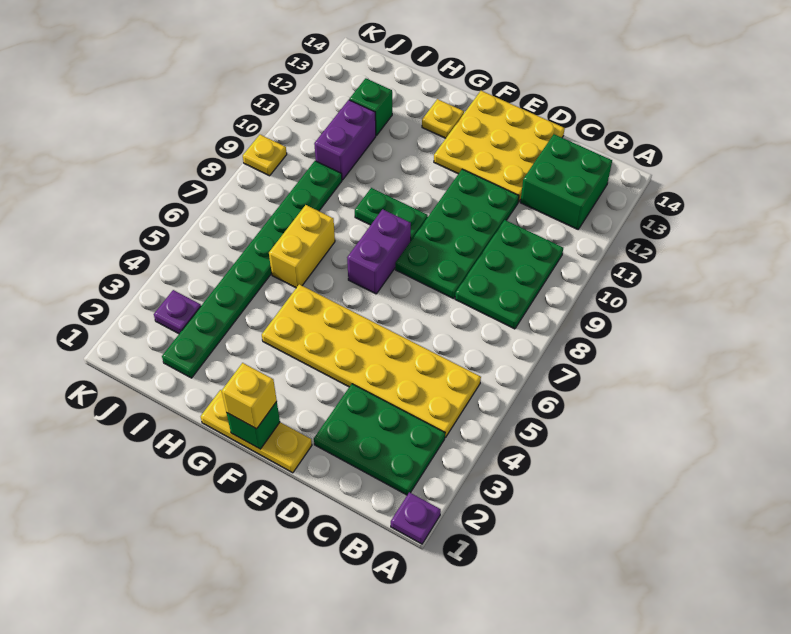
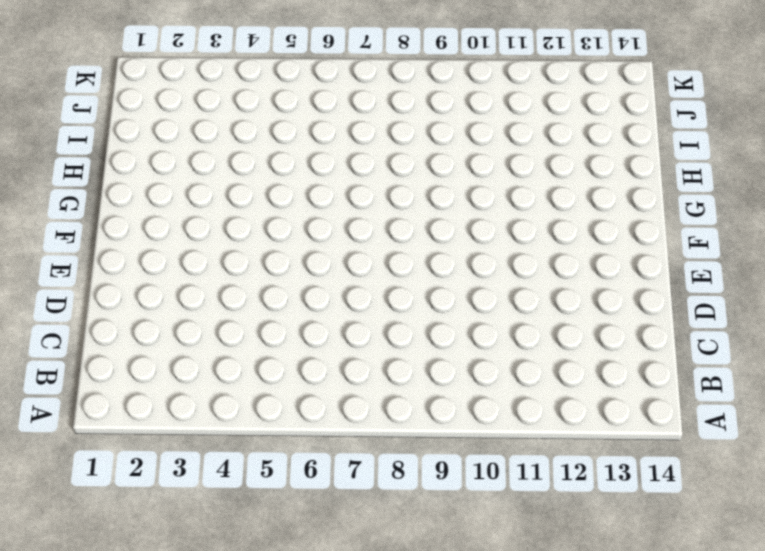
none -> purple plate A1 level 1
none -> green plate B2:D3 level 1
none -> yellow plate B4:G5 level 1

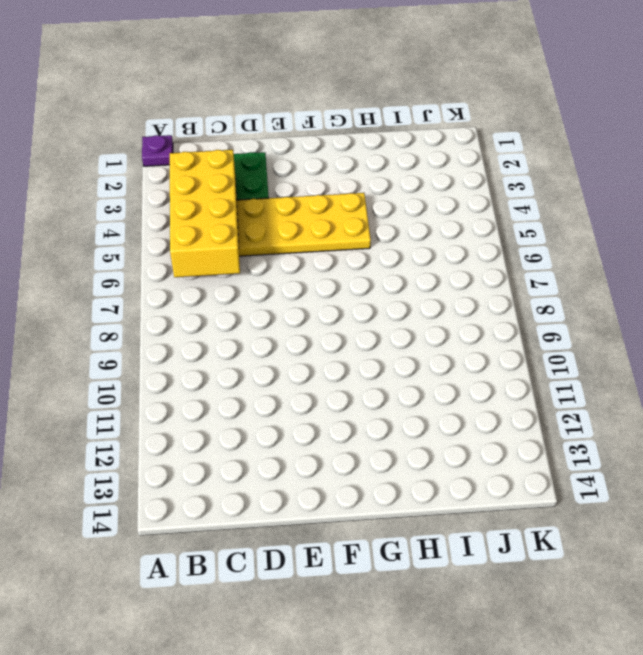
yellow brick B3:C6 level 2 -> none
none -> green plate B8:C10 level 1
none -> green brick B12:C13 level 1
none -> green plate D8:E11 level 1

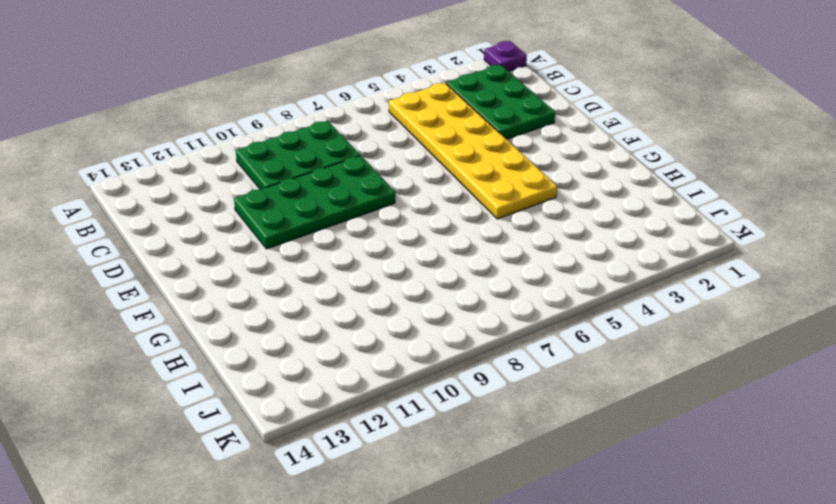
none -> green brick B12:C13 level 1
none -> yellow plate D12:F14 level 1
none -> yellow plate E1:G1 level 1

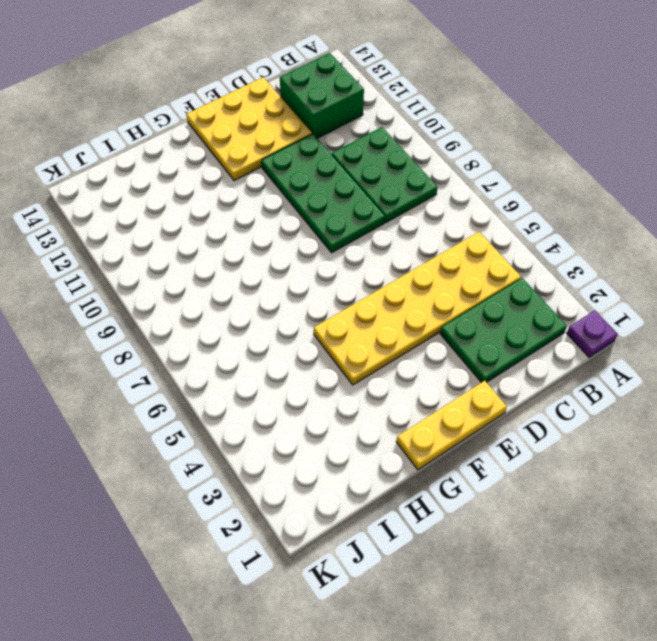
none -> purple brick F7:F8 level 1
none -> green plate F9:G9 level 1
none -> yellow plate G13 level 1

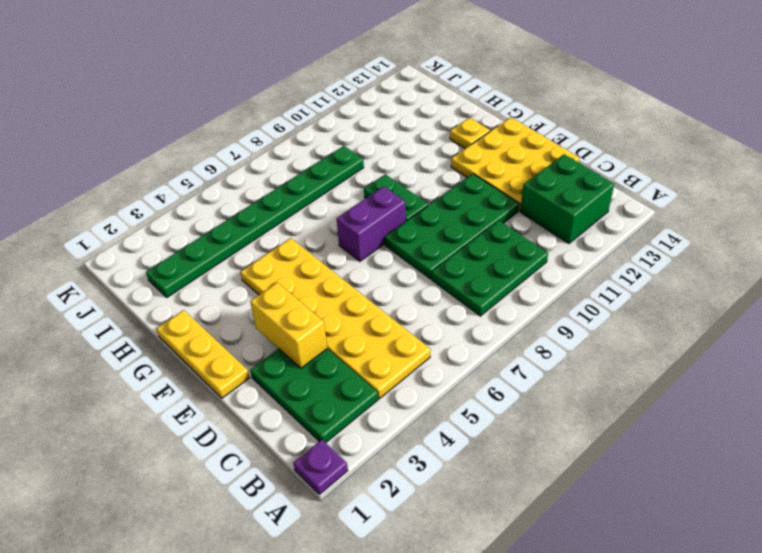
yellow brick D3:E3 level 2 -> yellow brick H6:H7 level 1
none -> purple brick I10:I11 level 1
none -> green brick I12 level 1
none -> purple plate J3 level 1

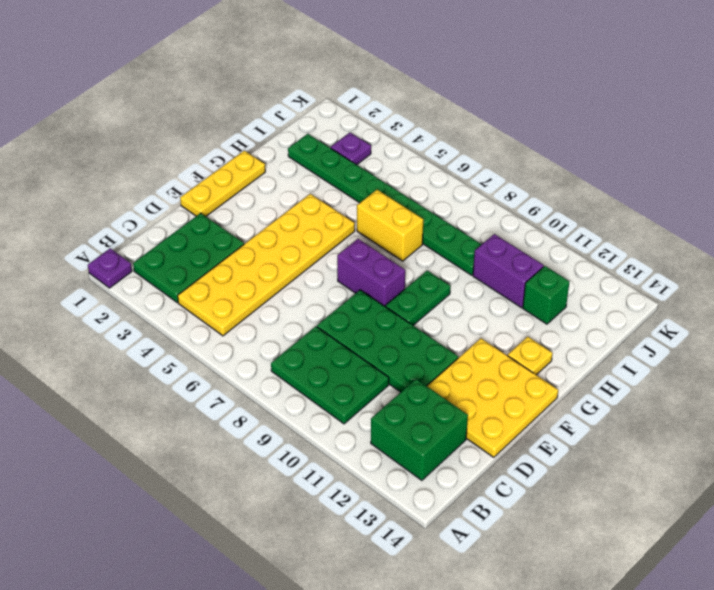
none -> yellow plate K9 level 1
none -> green brick F1 level 2
none -> yellow brick F1 level 3

